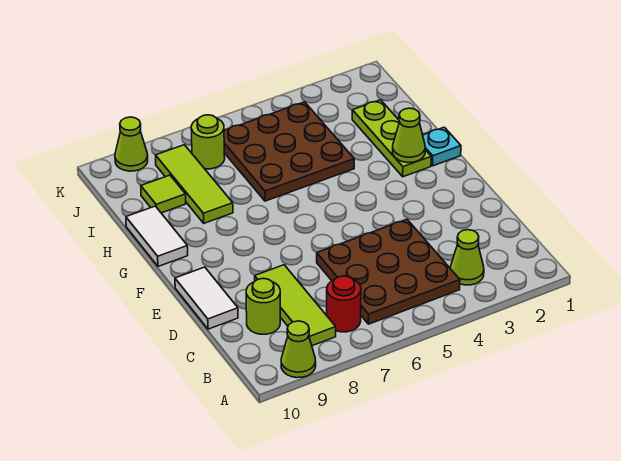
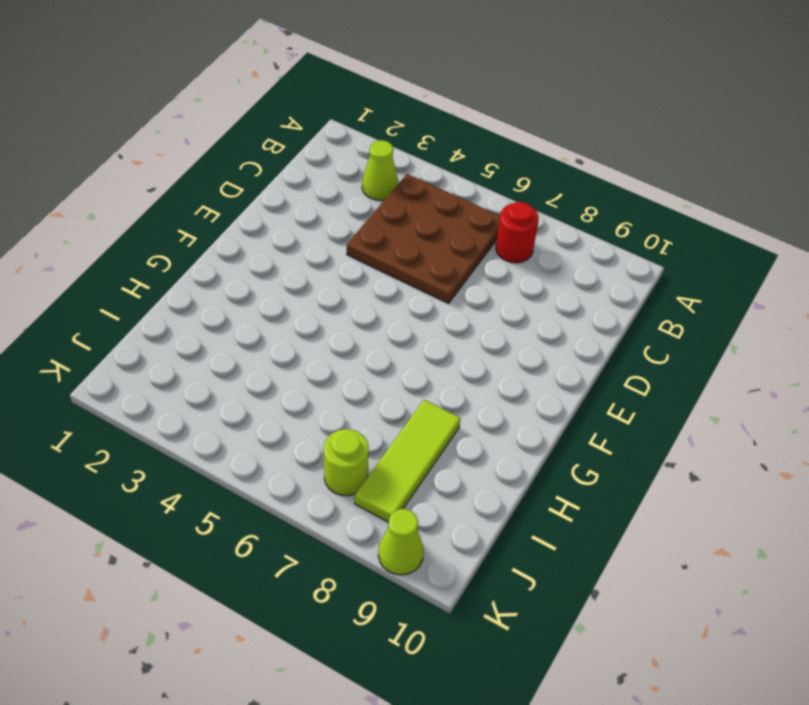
none -> lime cone A9 level 1
none -> lime tile B8:D8 level 1
none -> lime round brick C9 level 1

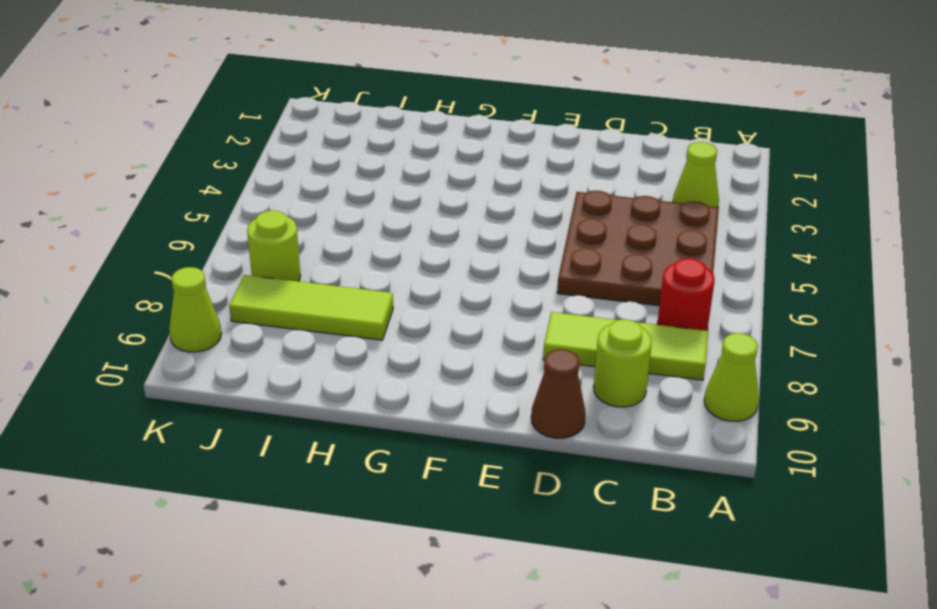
brown cone D10 level 1 -> white tile D10:E10 level 1
none -> cyan plate G1 level 1
none -> lime plate G2:I2 level 1
none -> white tile G10:H10 level 1

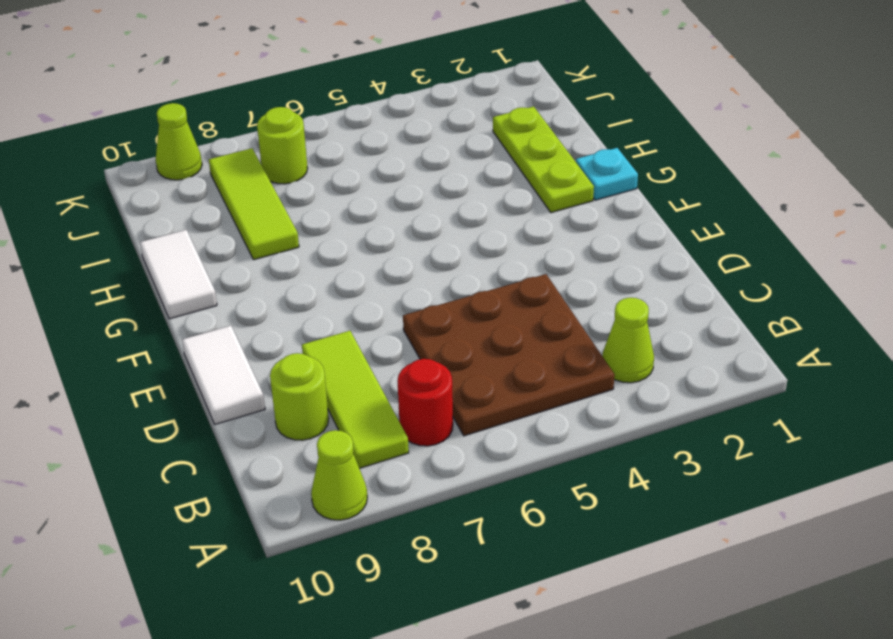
none -> brown plate H4:J6 level 1
none -> lime tile I9 level 1
none -> lime cone G2 level 2

